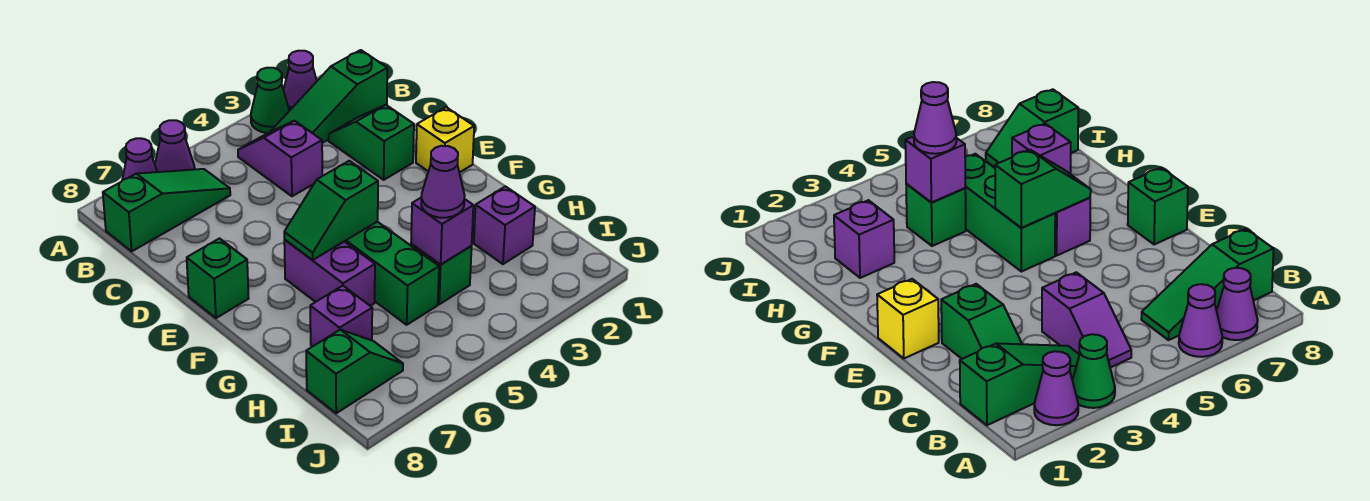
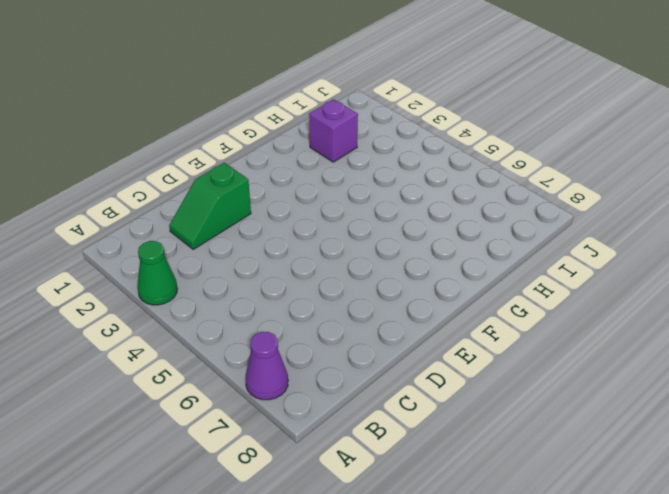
none -> purple cone A2 level 1
none -> purple cone A6 level 1
none -> green slope B1:B3 level 1 top 1

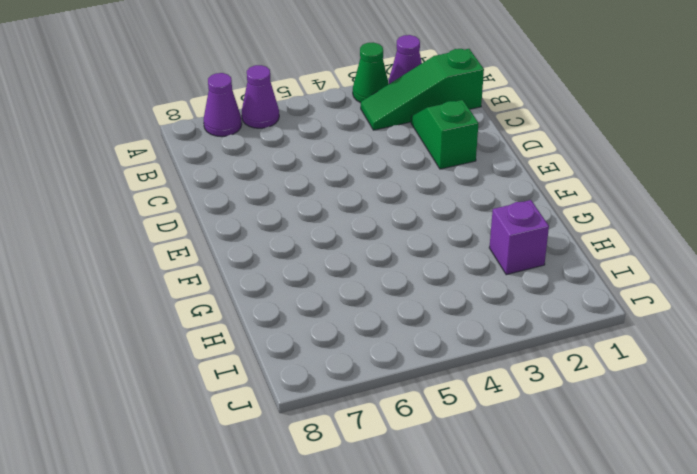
none -> purple slope B4:C4 level 1 top C
none -> green slope B6:B8 level 1 top 8
none -> yellow brick E1 level 1

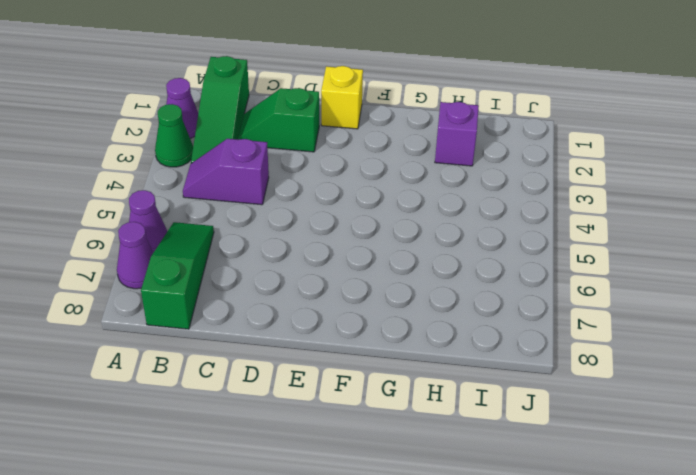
none -> green brick E8 level 1
none -> green brick F5:H5 level 1
none -> purple brick F6:G6 level 1

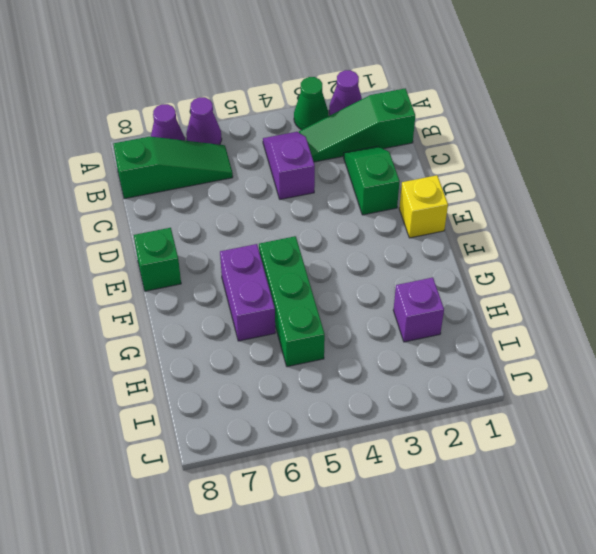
none -> green brick H4 level 1
none -> purple brick H7 level 1
none -> green slope I7:I8 level 1 top 8

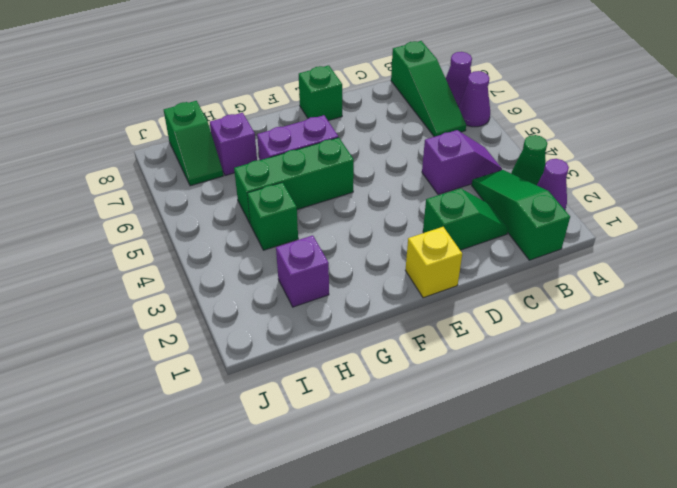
none -> green slope F5:F6 level 2 top 5
none -> purple brick H4 level 2
none -> purple cone H4 level 3

